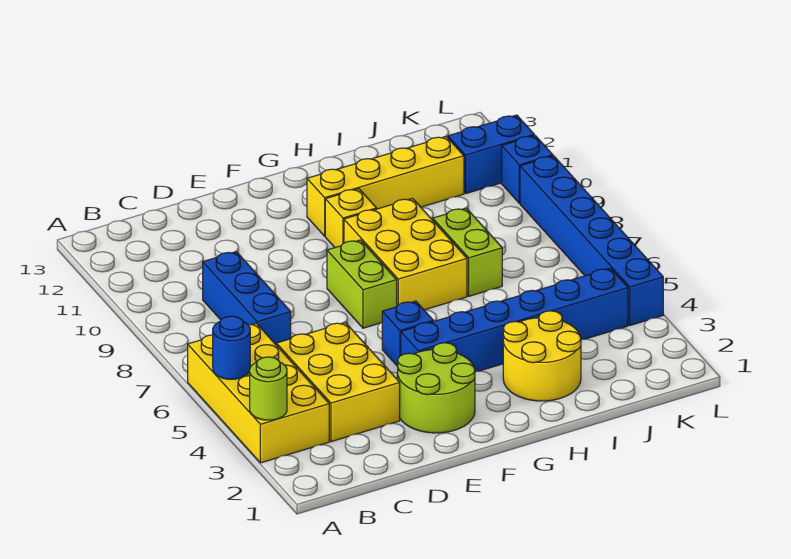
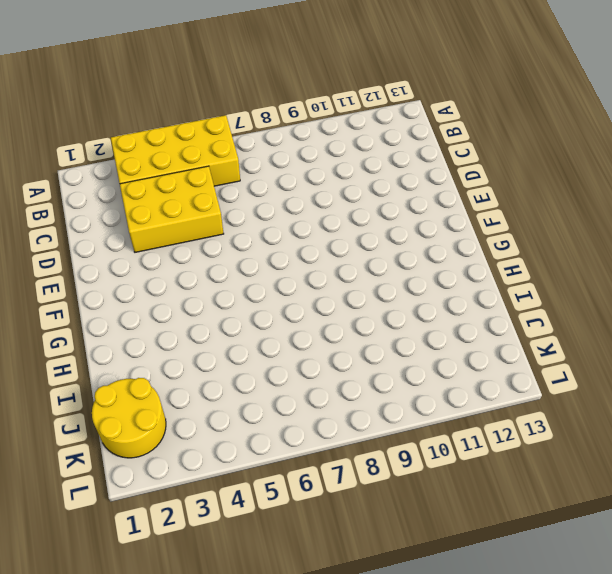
yellow round brick J1:K2 level 1 -> yellow round brick H2:I3 level 1
none -> blue brick C7:C9 level 1
none -> lime round brick E2:F3 level 1
none -> blue brick F4:K4 level 1

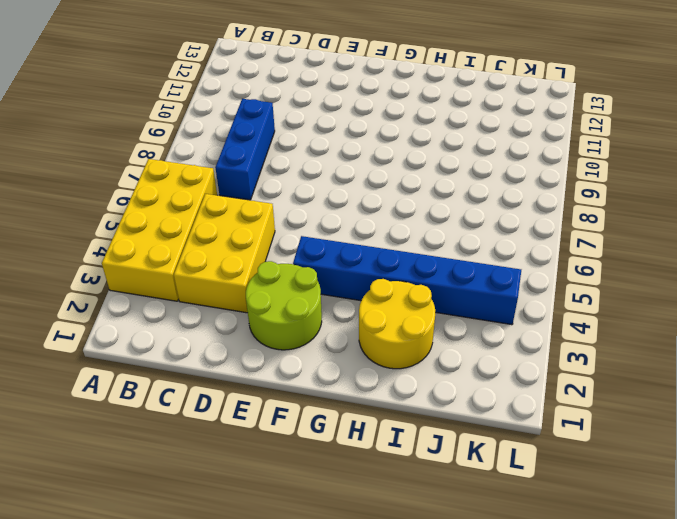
none -> blue brick F5 level 1
none -> lime brick F7:F8 level 1
none -> yellow brick G7:H9 level 1

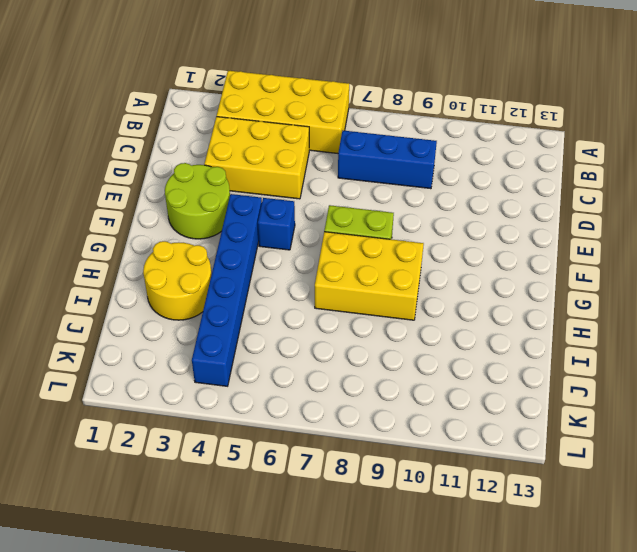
none -> yellow brick G10 level 1
none -> yellow brick G11:J11 level 1
none -> lime brick I7:I8 level 1

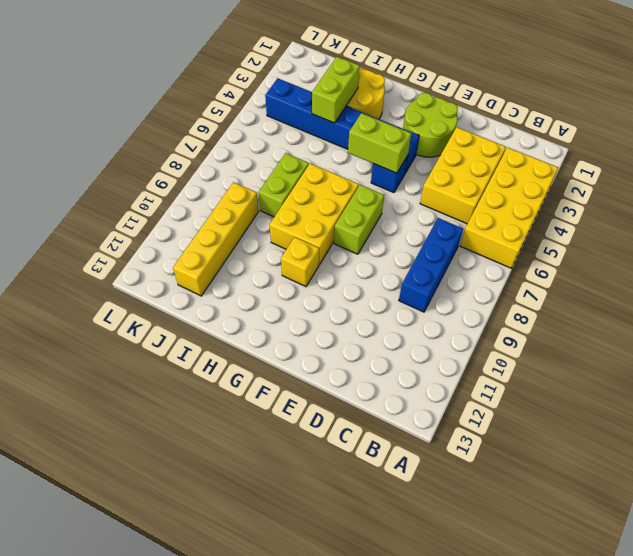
lime brick F5:G5 level 2 -> none
lime brick I3:I4 level 2 -> none
yellow brick J9:J12 level 1 -> yellow brick G11:J11 level 1
none -> blue brick K11:L11 level 1
none -> blue brick L4:L9 level 1
none -> blue brick L10 level 1

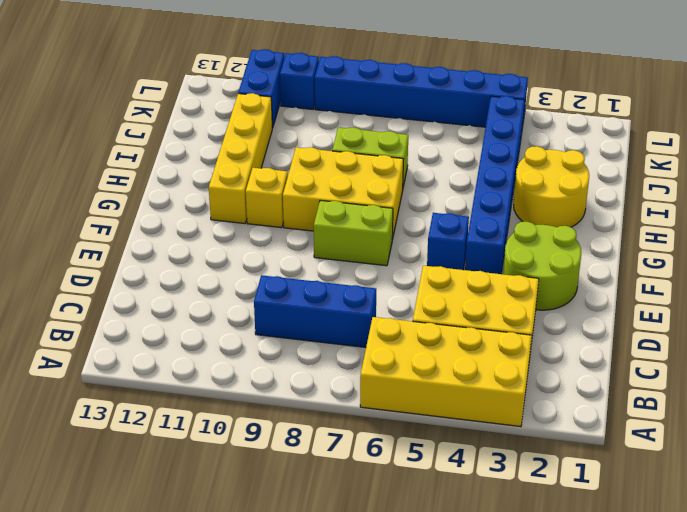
none -> lime round brick A3 level 2
none -> blue round brick A5 level 2

